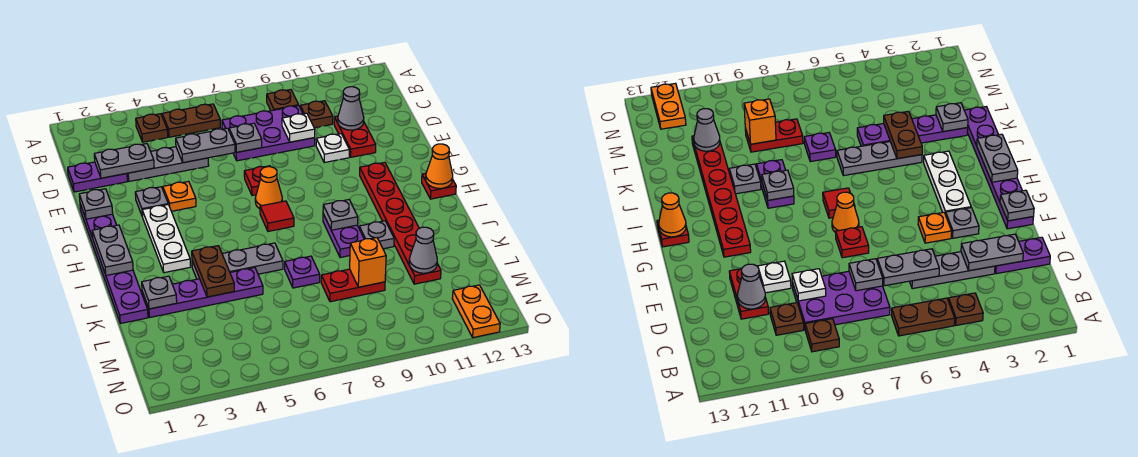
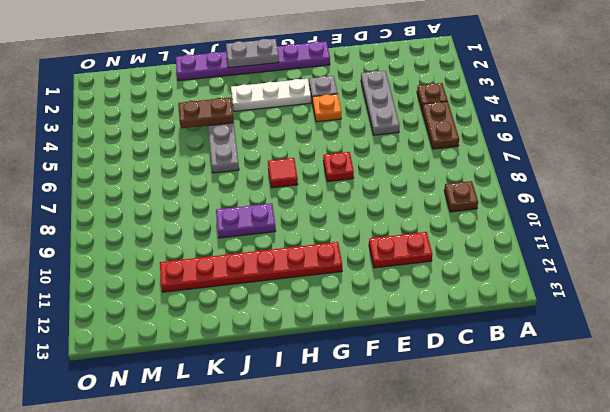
none -> purple plate C7:D9 level 1
none -> brown plate C10 level 1
none -> purple plate D1:D2 level 1
none -> white plate E10 level 1

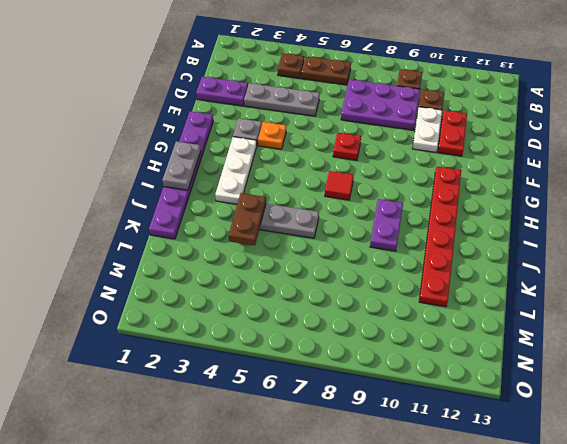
white plate D10:E10 level 1 -> white plate E10 level 1
none -> orange cone G7 level 1
none -> red plate H13 level 1
none -> grey plate J10 level 1
none -> purple plate K2:K5 level 1

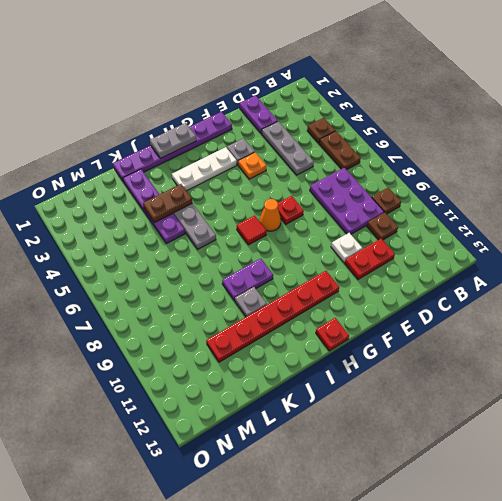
none -> purple plate K7 level 1
none -> red plate L8:L9 level 1
none -> orange plate N12:O12 level 1
none -> grey plate D2:D3 level 2

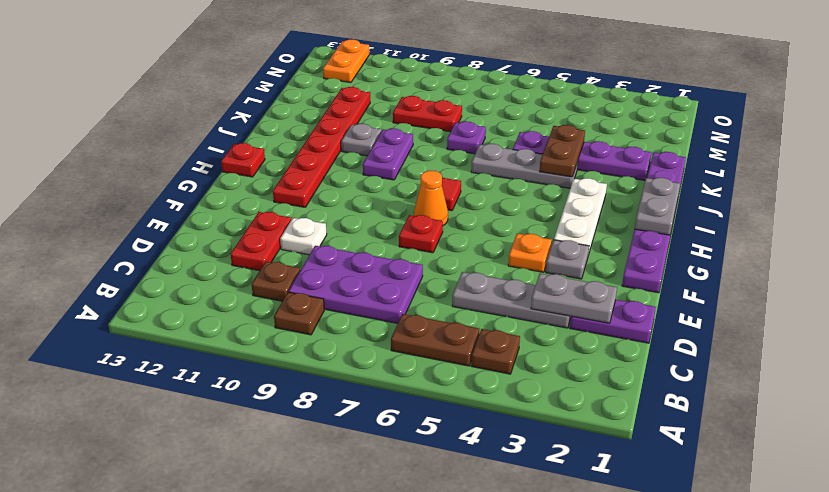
none -> grey plate D5:D6 level 2
none -> grey plate D7 level 2
none -> white plate D9 level 2
none -> grey cone D11 level 2

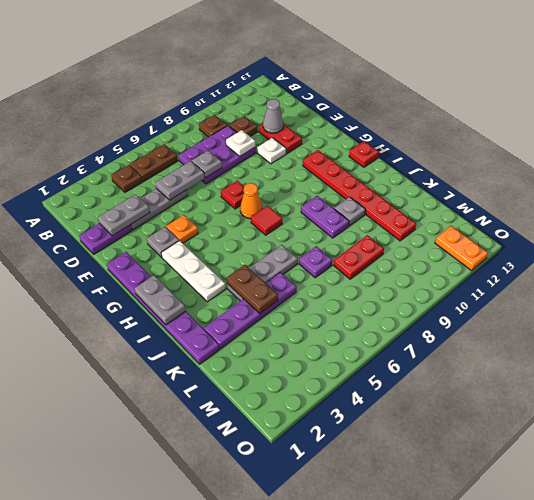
none -> grey plate F1 level 2
none -> orange cone H13 level 2
none -> grey plate I9 level 2
none -> grey plate K2 level 2

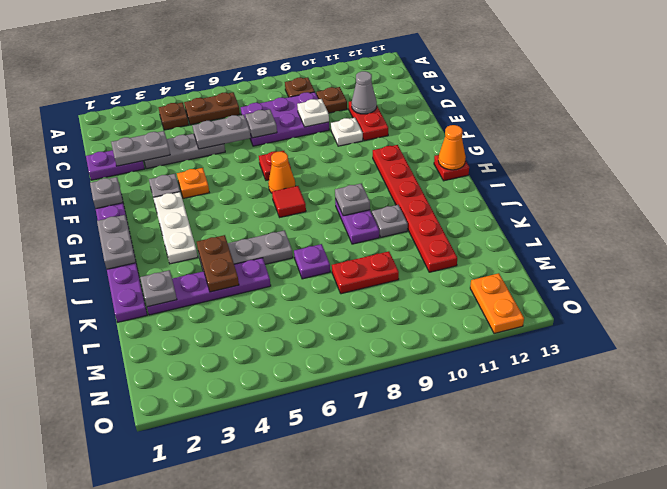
none -> orange brick L9 level 2
none -> grey cone L11 level 2

